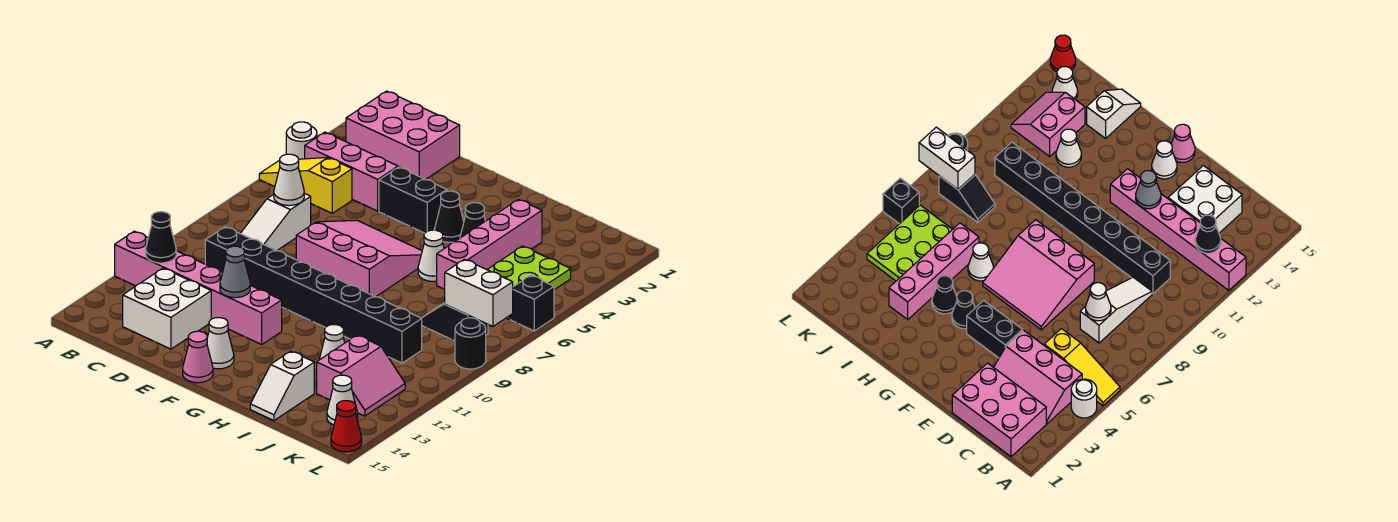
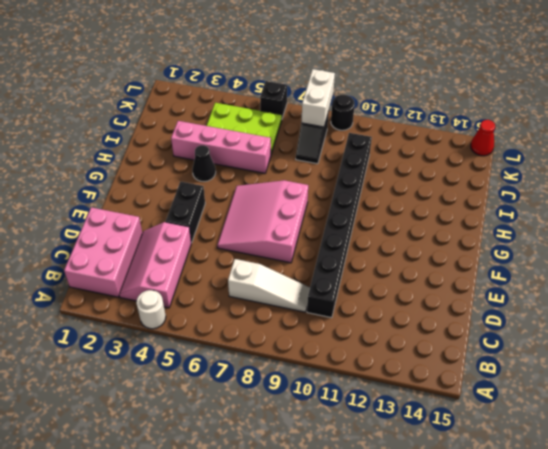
none -> yellow slope A5:C5 level 1 top C
none -> pink brick A12:F12 level 1
none -> white brick C13:D14 level 1

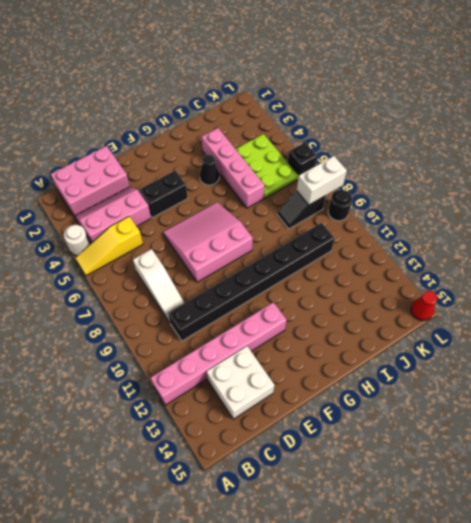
none -> white cone F14 level 1
none -> pink cone F15 level 1
none -> black cone G4 level 1

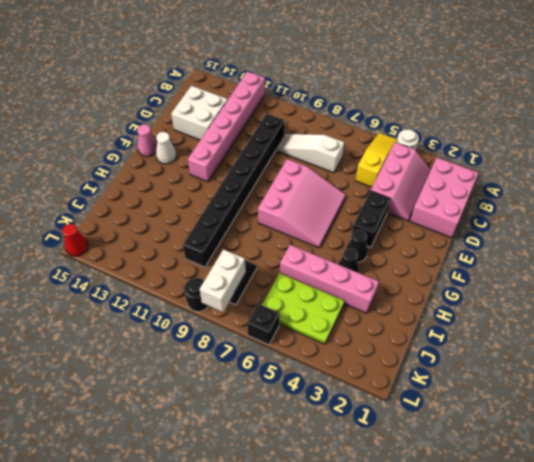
none -> white cone H6 level 1
none -> white cone I12 level 1
none -> white slope I14:I15 level 1 top 14

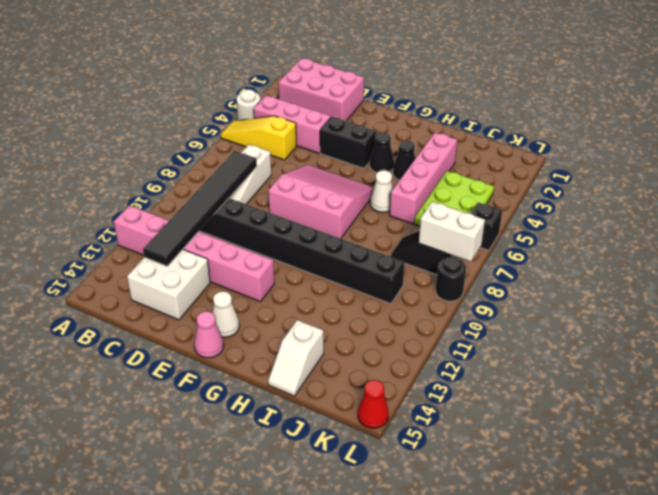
black tile C8:C13 level 2 -> none
none -> white cone I12 level 1
none -> pink slope J12:K13 level 1 top J
none -> white cone K14 level 1

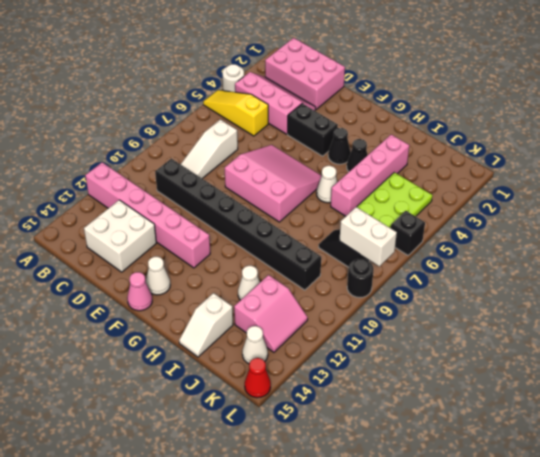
none -> black cone B12 level 2
none -> white cone C7 level 2
none -> grey cone E12 level 2

